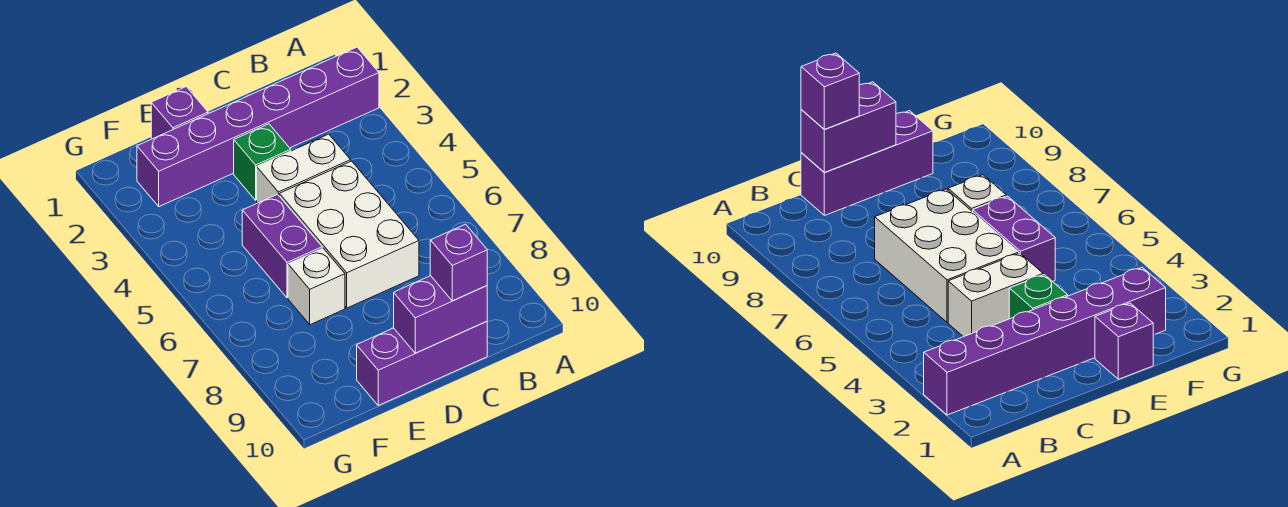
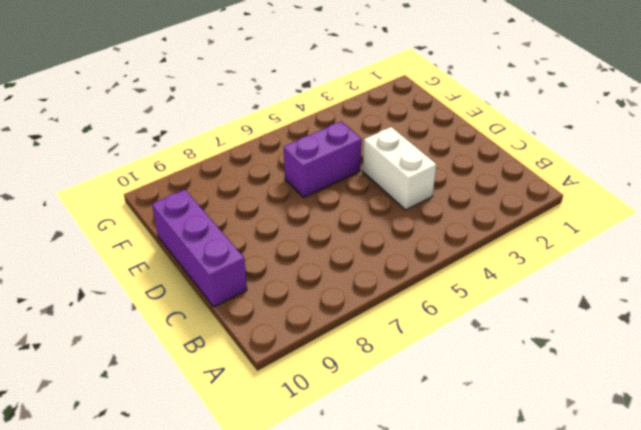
none -> purple brick A2:F2 level 1
none -> white brick C5:D7 level 1

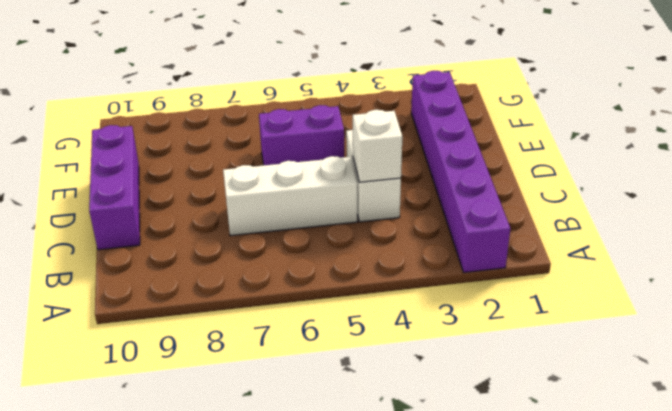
white brick C4 level 2 -> white brick E7 level 1
white brick C5:C7 level 1 -> white brick C5:D7 level 1
none -> green brick D3 level 1
none -> purple brick E1 level 1

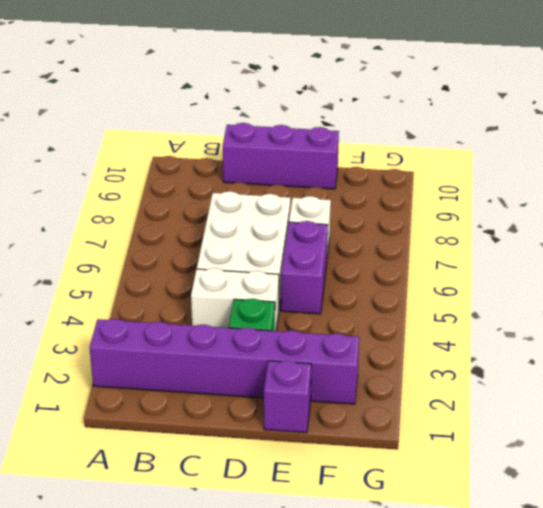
none -> purple brick C10:D10 level 2
none -> purple brick C10 level 3

